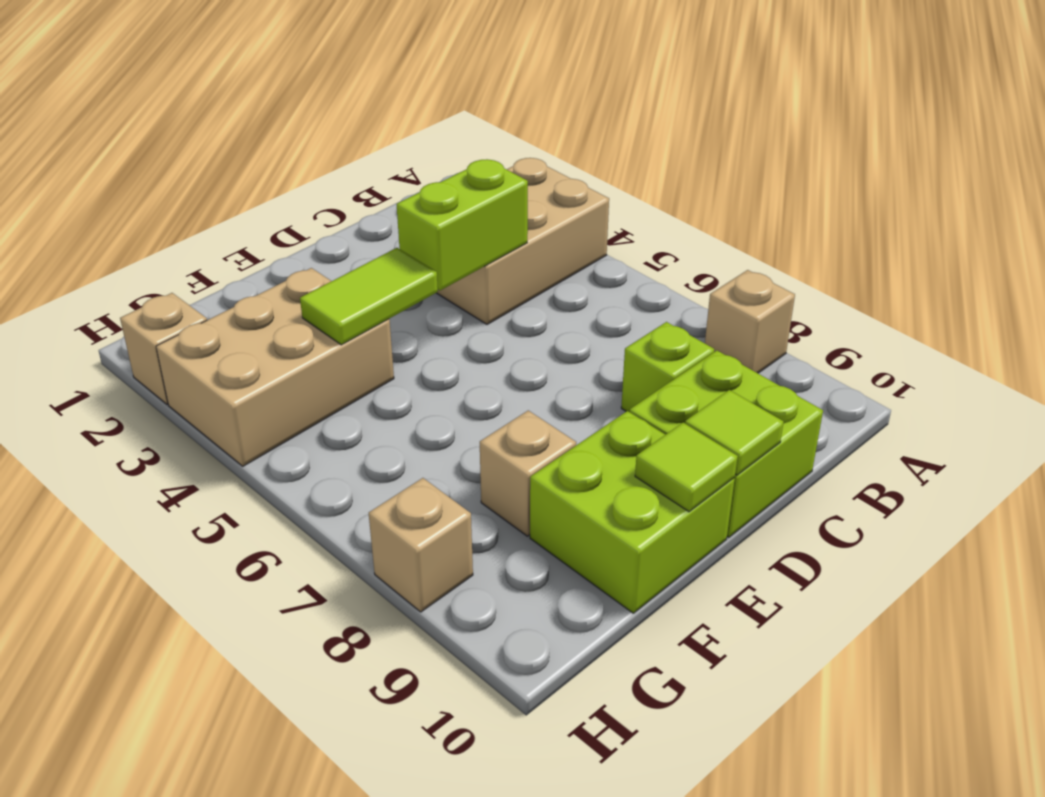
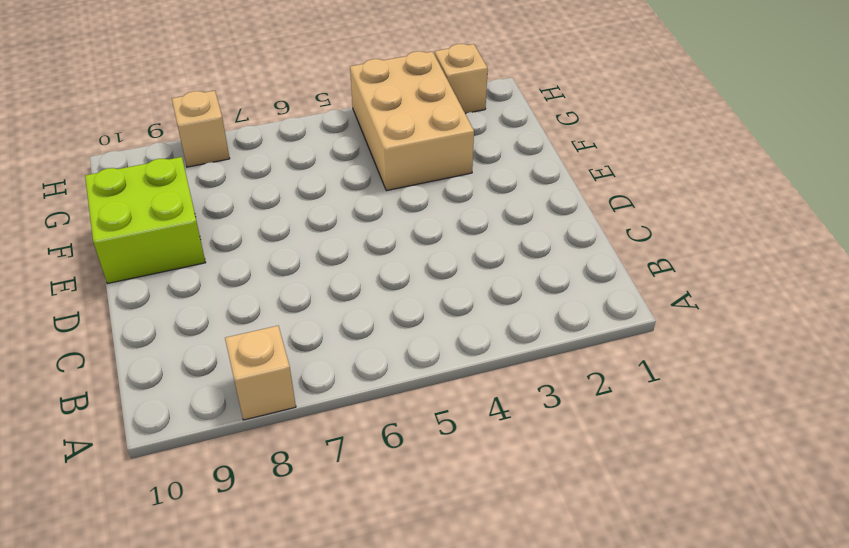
none -> tan brick A3:C4 level 1
none -> lime brick C8 level 1
none -> lime brick C9:D10 level 1

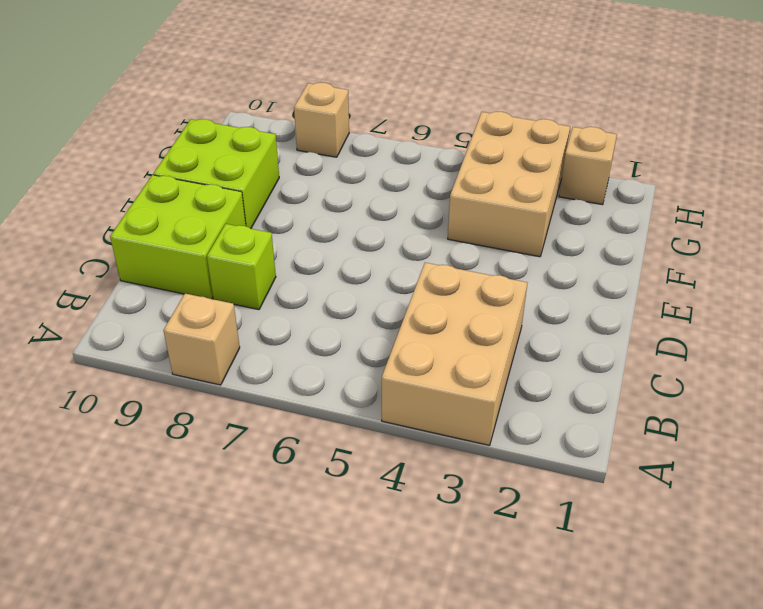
none -> tan brick F8 level 1
none -> lime brick C4:D4 level 2
none -> lime tile D10 level 2

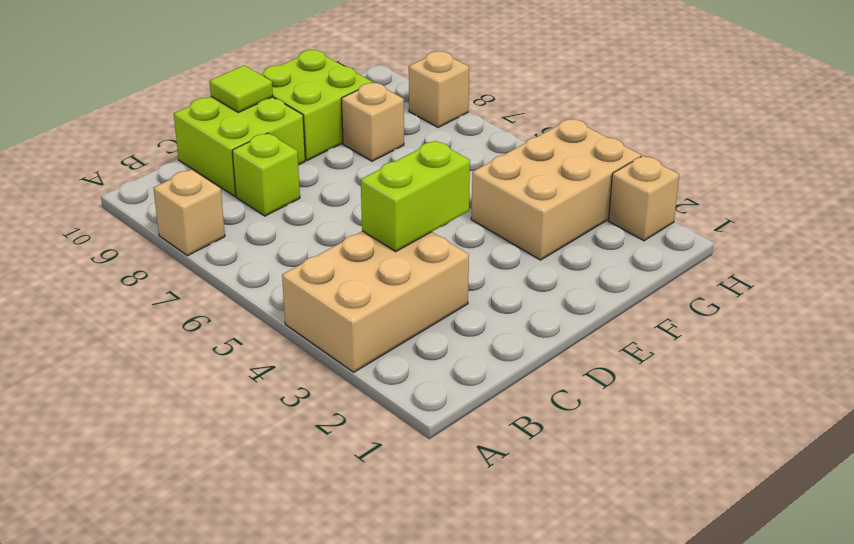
none -> lime tile E4:F4 level 2
none -> lime tile E10 level 2

